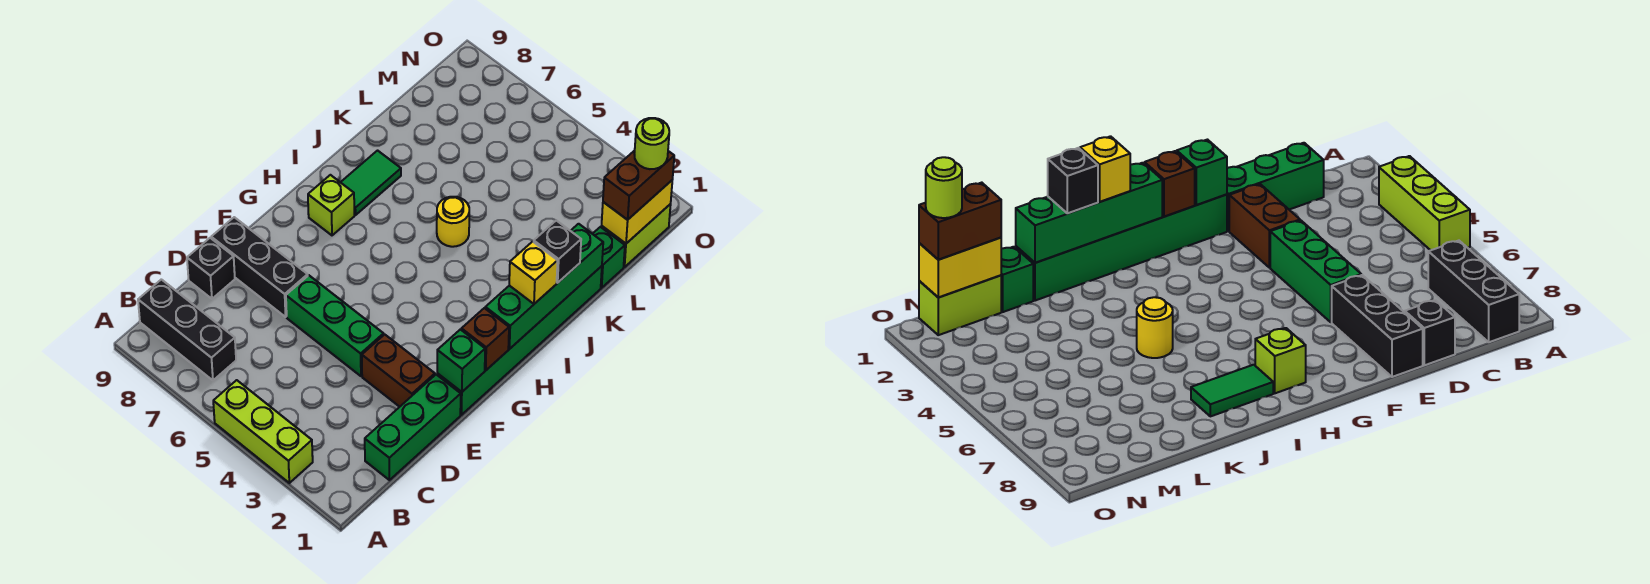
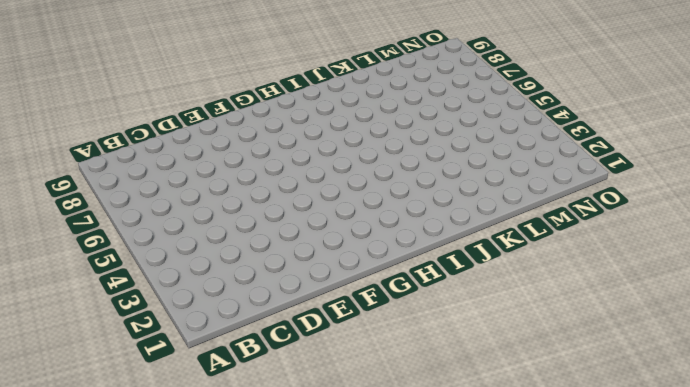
none -> lime brick A3:A5 level 1
none -> black brick B7:B9 level 1
none -> green brick C1:E1 level 1

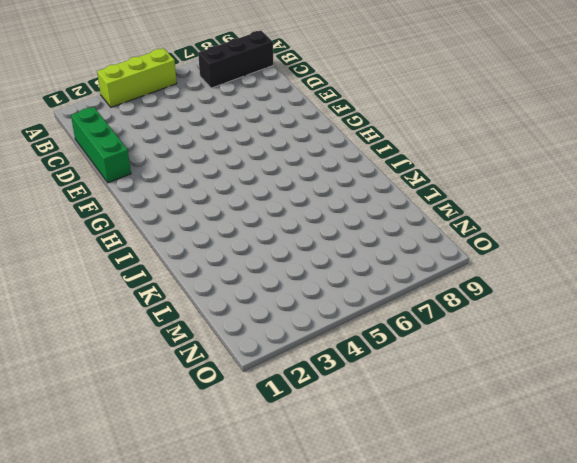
none -> black brick D9 level 1
none -> brown brick E2:E3 level 1
none -> green brick E4:E6 level 1

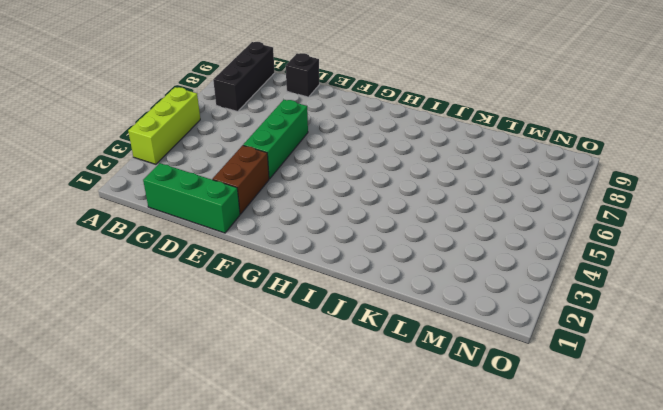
none -> black brick E7:E9 level 1
none -> green brick F1:K1 level 1
none -> lime brick H8 level 1

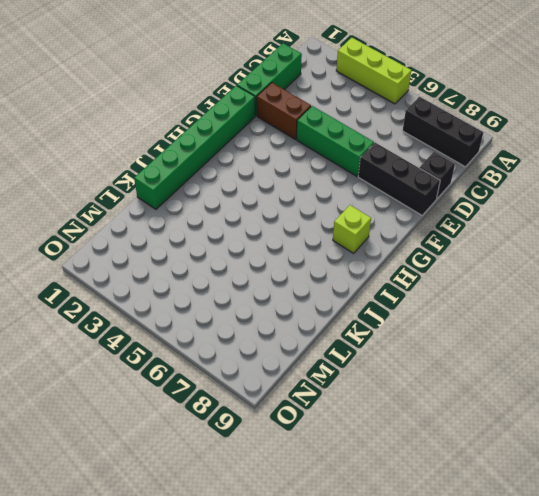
none -> green tile I8:J8 level 1
none -> yellow round brick J5 level 1
none -> green brick L1 level 1

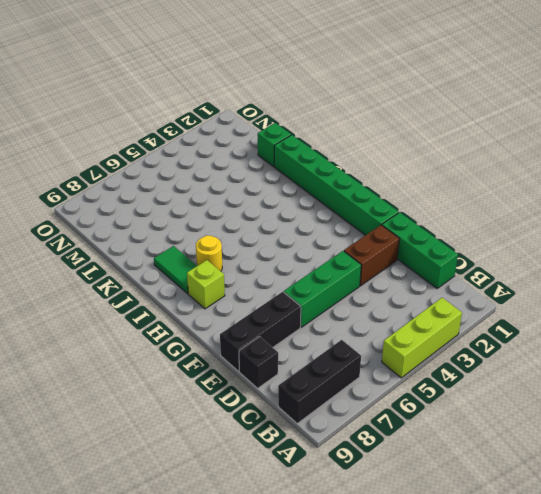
yellow round brick I7 level 1 -> yellow round brick J5 level 1
none -> lime brick M1:N1 level 1
none -> green brick F1 level 2
none -> brown brick G1 level 2

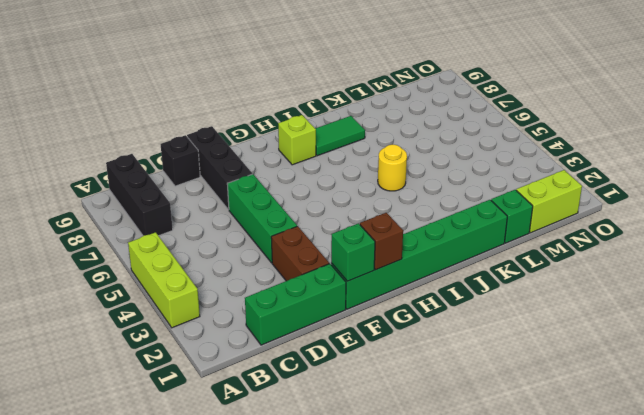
none -> green brick H1:K1 level 2
none -> yellow brick M1:N1 level 2
none -> yellow brick I1 level 3

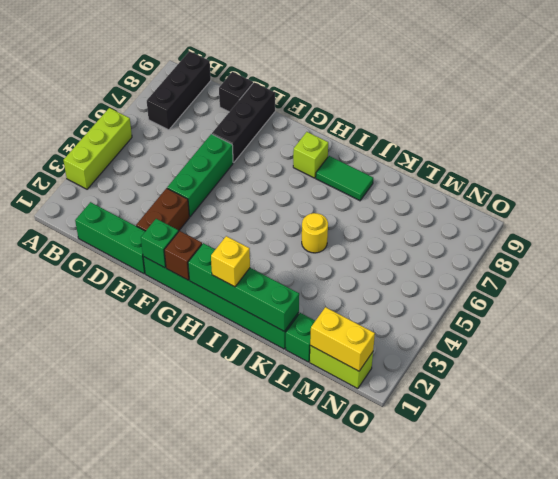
none -> black brick J1 level 3
none -> brown brick M1:N1 level 3
none -> lime round brick N1 level 4

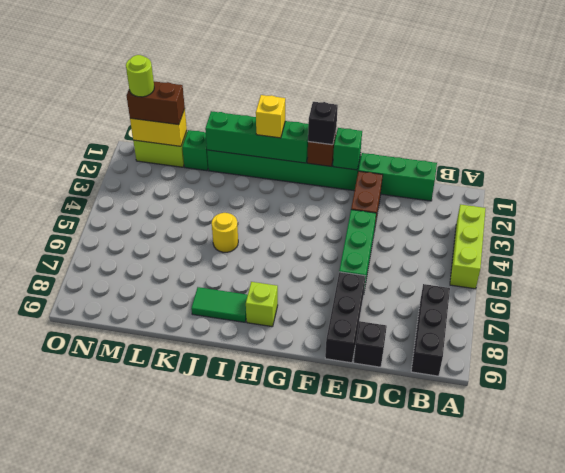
black brick G1 level 3 -> black brick J1 level 3

